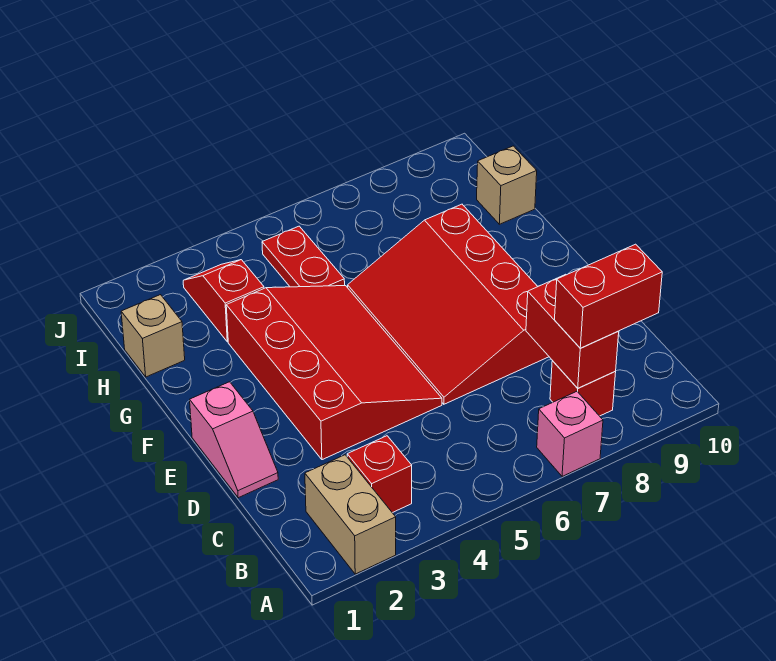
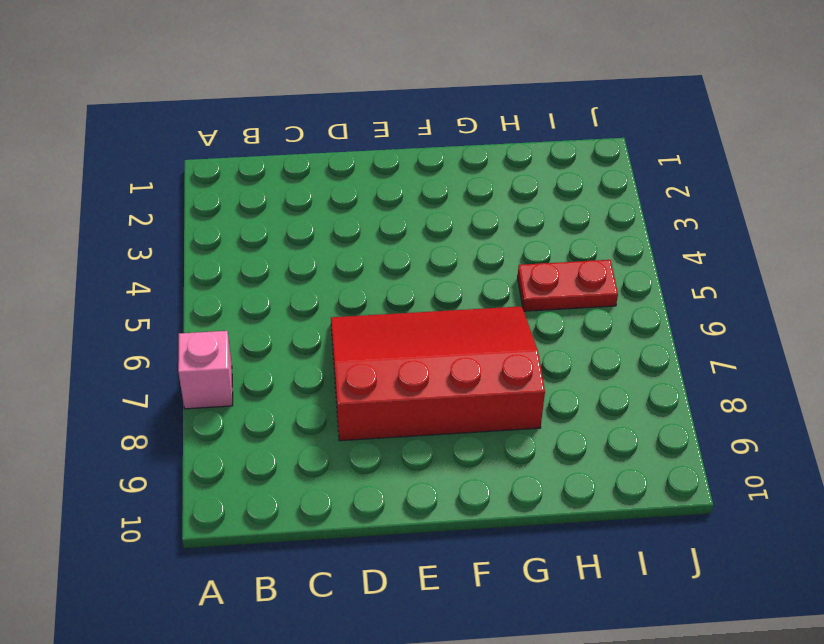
none -> tan brick A2:B2 level 1
none -> red brick B3 level 1
none -> red brick B8 level 1

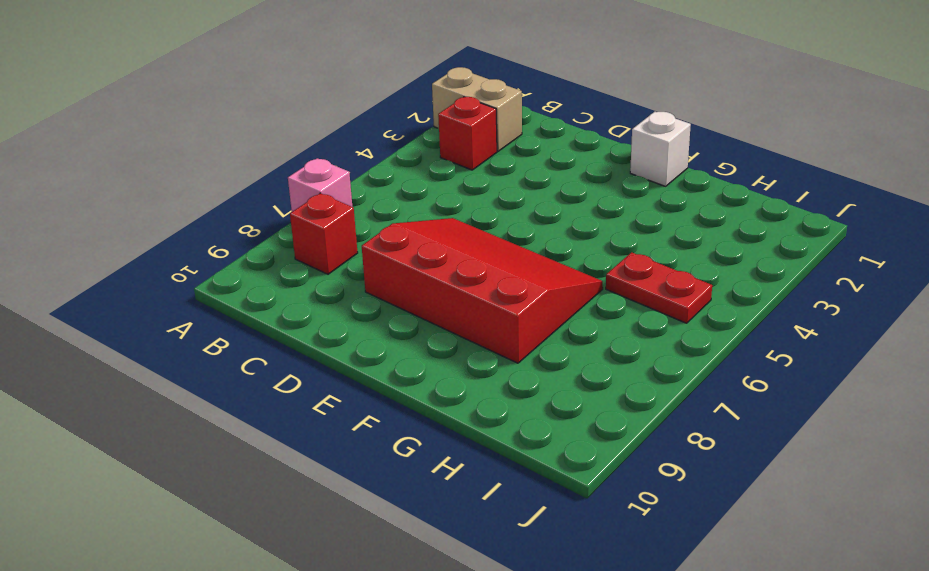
white brick F1 level 1 -> none
none -> pink slope D1:E1 level 1 top E
none -> red slope D3:G5 level 1 top 3
none -> tan brick H1 level 1

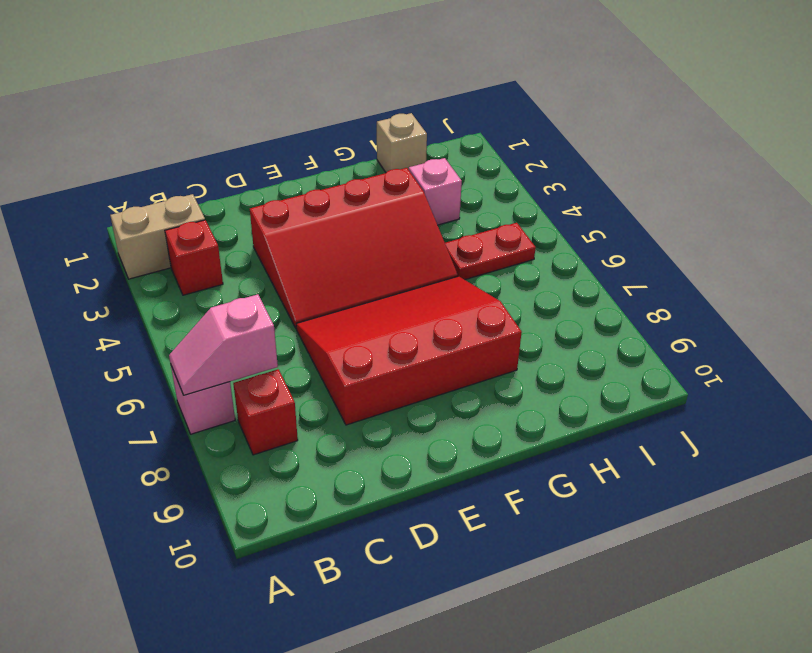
pink slope A7:B7 level 2 top B -> pink slope D1:E1 level 1 top E
pink brick H3 level 1 -> red slope H3:I3 level 1 top H
none -> tan brick H10 level 1
none -> red brick B8:C8 level 2
none -> red brick B8:B9 level 3

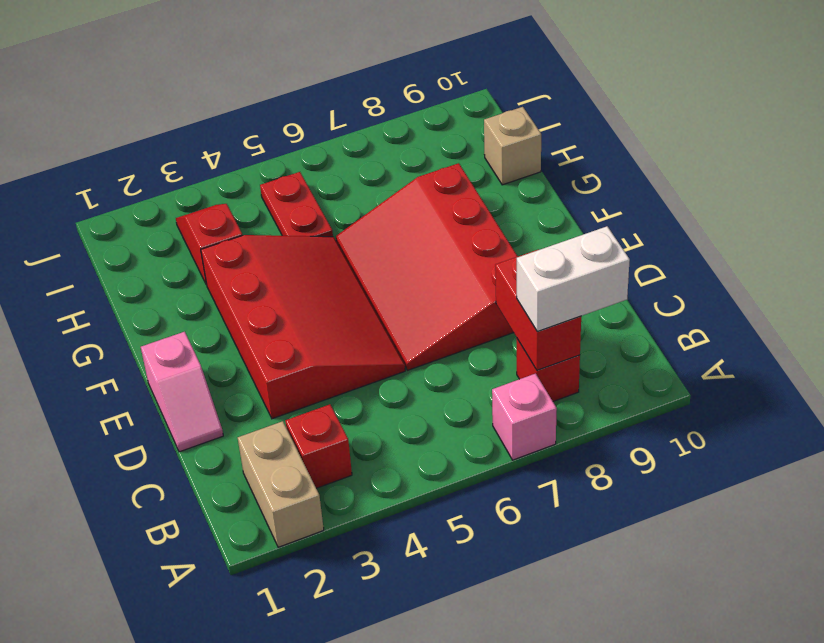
white brick B8:B9 level 3 -> red brick B8:B9 level 3
none -> tan brick H1 level 1

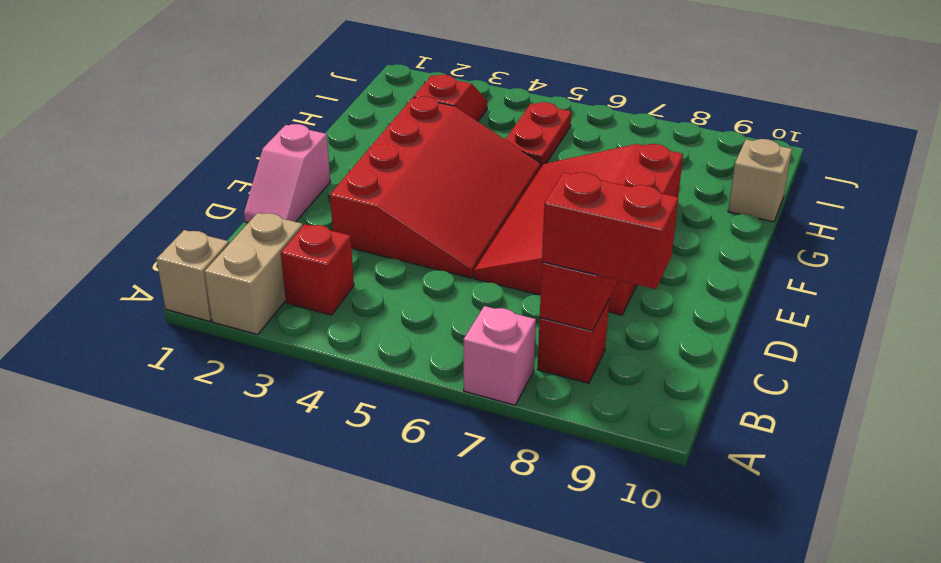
tan brick A1 level 1 -> tan brick H1 level 1

